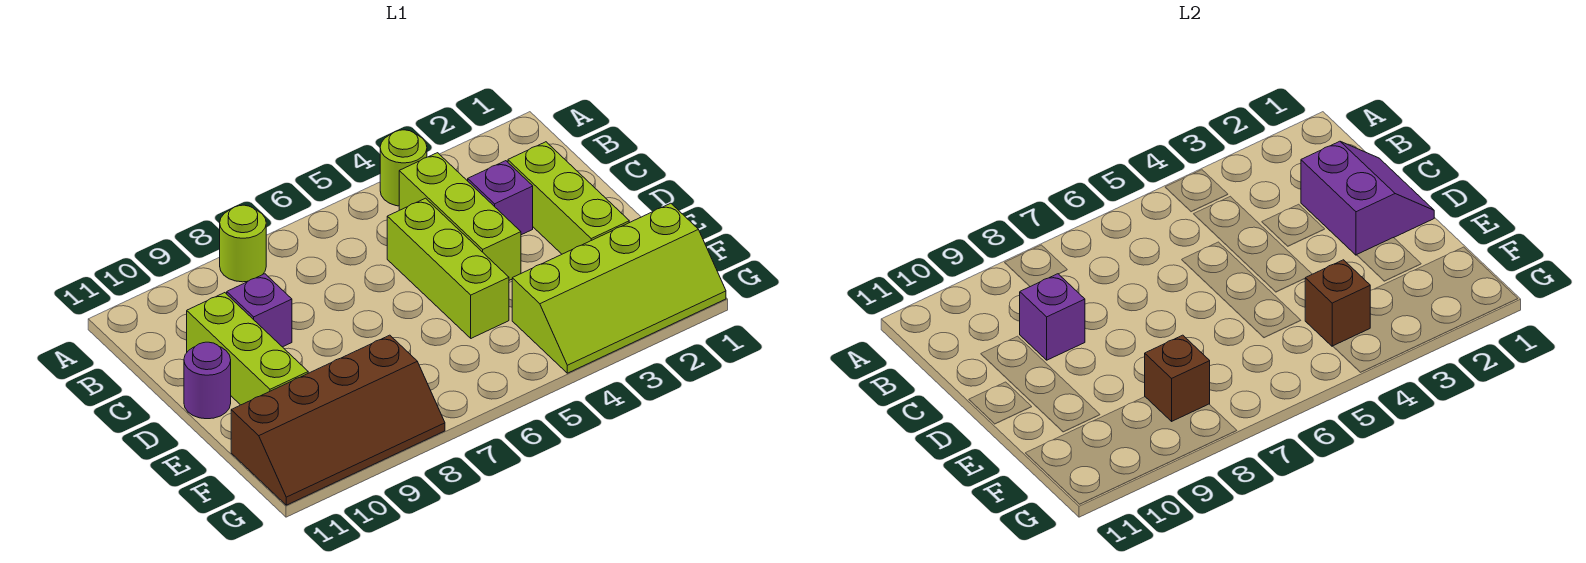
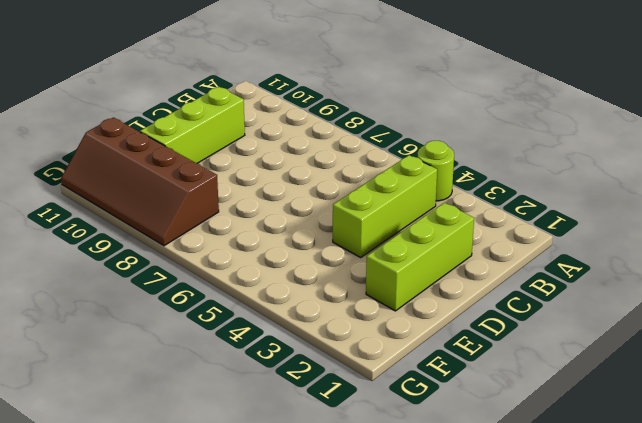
none -> lime round brick A8 level 1
none -> purple brick C3 level 1
none -> lime brick C5:E5 level 1

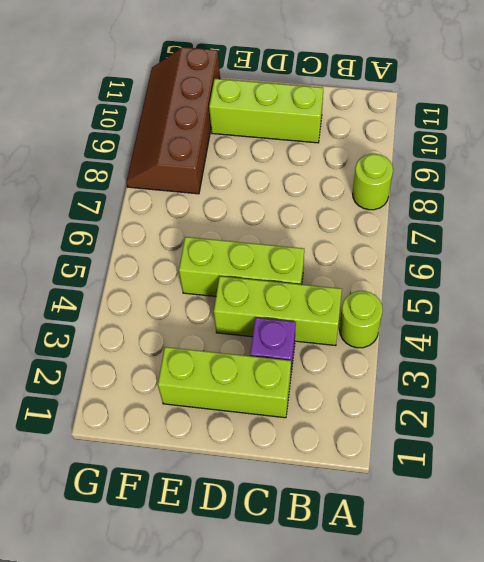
none -> purple brick C9 level 1
none -> purple round brick D11 level 1
none -> lime slope F1:G4 level 1 top F

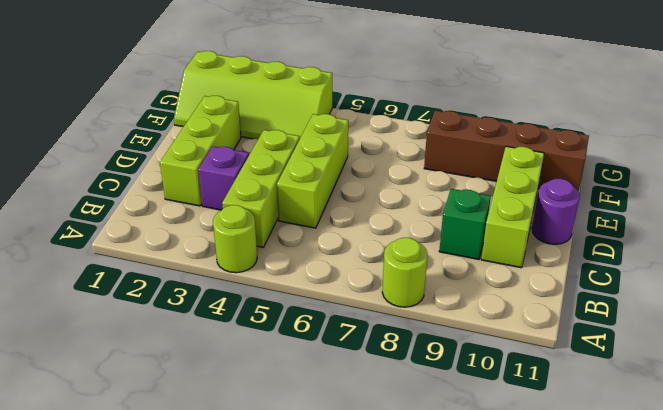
green brick C9 level 1 -> purple brick C9 level 1
lime slope F1:G4 level 1 top G -> lime slope F1:G4 level 1 top F
none -> purple slope C1:D2 level 2 top 2
none -> purple brick C9 level 2
none -> brown brick F4 level 2

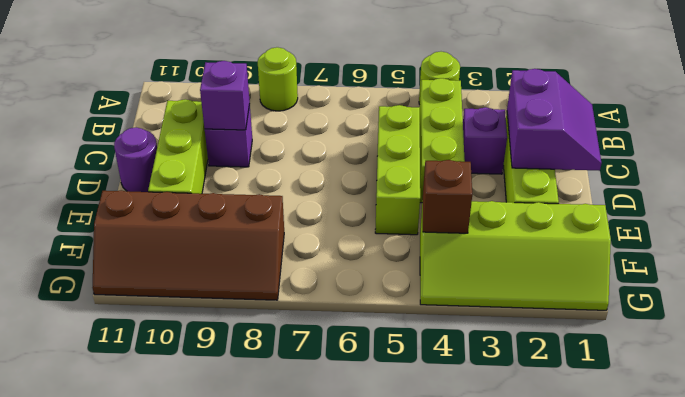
none -> brown brick F8 level 2

